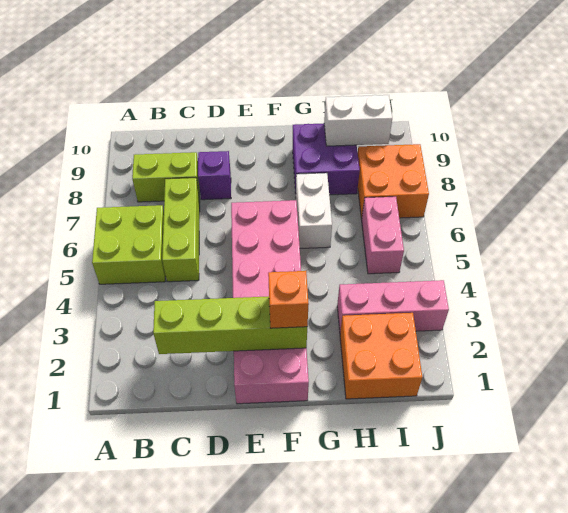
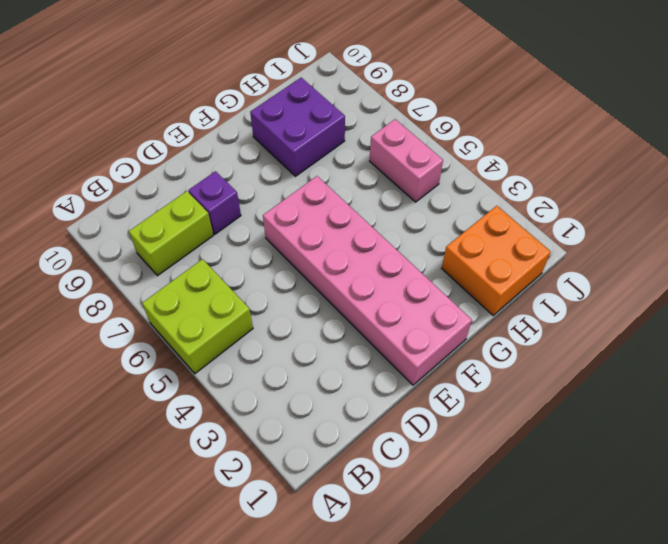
none -> lime brick C5:C7 level 1
none -> white brick G6:G7 level 1
none -> pink brick H3:J3 level 1

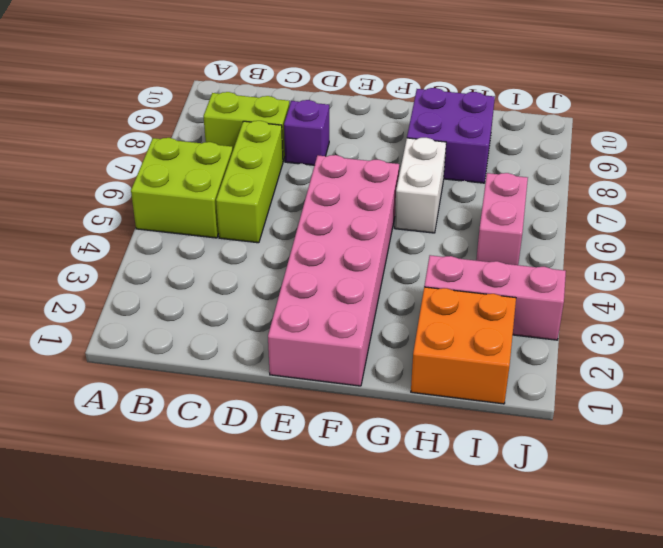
none -> orange brick I7:J8 level 1
none -> lime brick C2:F2 level 2
none -> white brick H9:I9 level 2

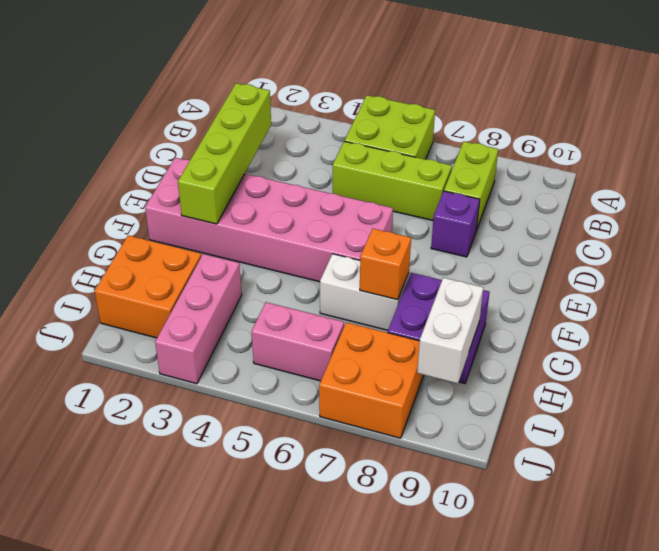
orange brick G7 level 2 -> orange brick F2 level 3

